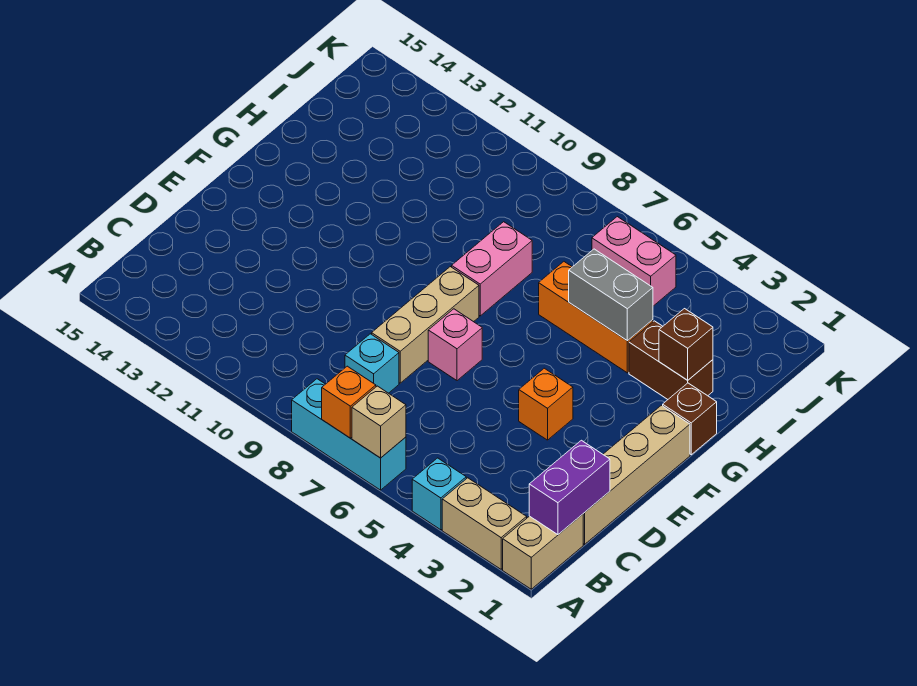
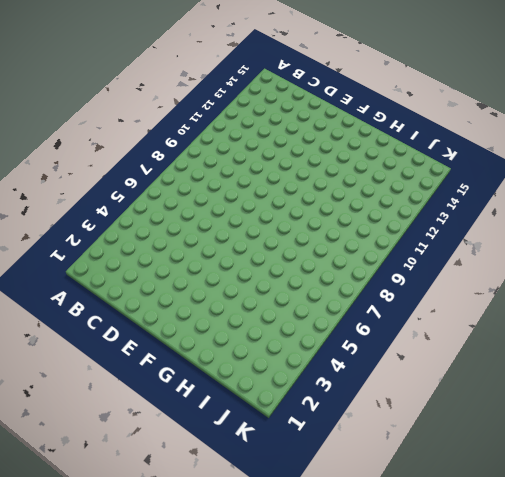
none -> tan brick A1:B1 level 1
none -> tan brick A2:A3 level 1
none -> cyan brick A4 level 1

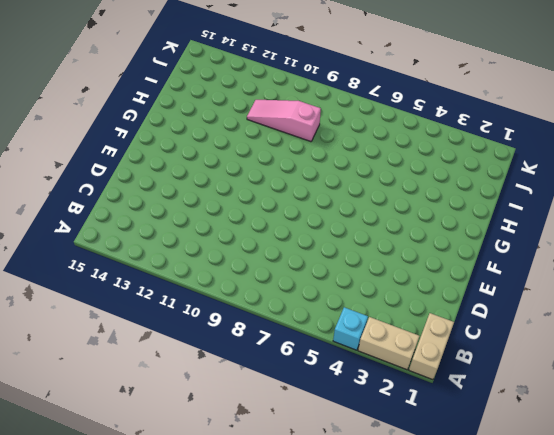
pink slope I9:I11 level 1 top 9 -> none
none -> cyan brick A6:A8 level 1
none -> tan brick C1:F1 level 1
none -> cyan brick C8 level 1

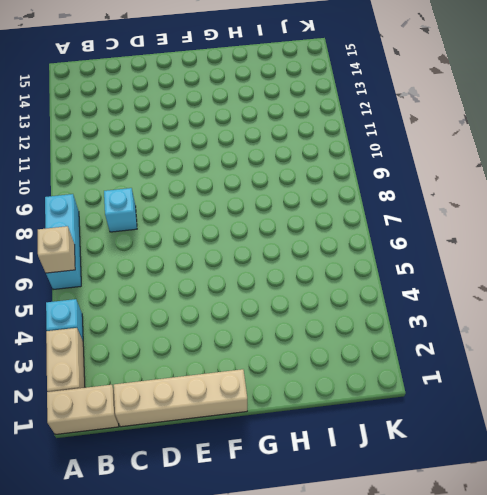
none -> tan brick D8:F8 level 1
none -> orange brick E4 level 1
none -> pink brick E7 level 1

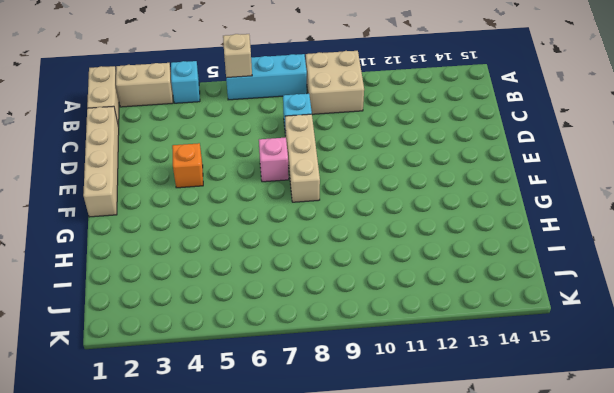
tan brick A9:B10 level 1 -> none
none -> brown brick G1 level 1
none -> pink brick G8:H8 level 1
none -> brown brick H2:H3 level 1

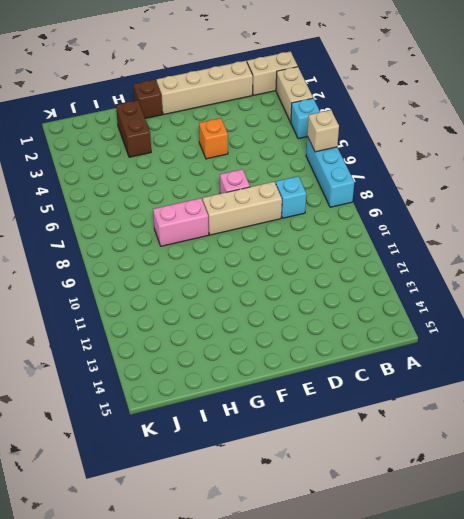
none -> orange brick H4:H6 level 1
none -> pink brick J5:J6 level 1
none -> orange brick A7 level 2

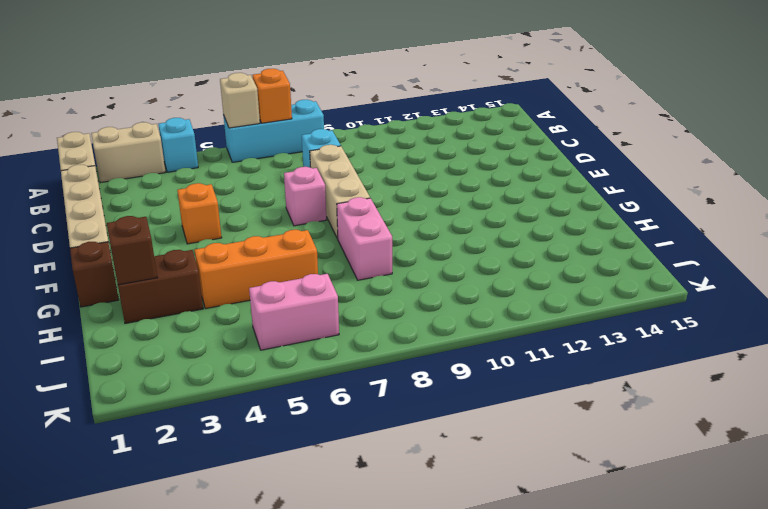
none -> purple brick B1:C1 level 2
none -> grey brick H4:H5 level 2

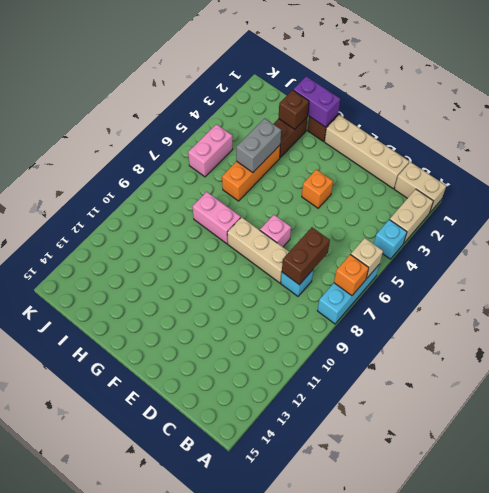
brown brick C7:C8 level 2 -> none
purple brick G1:H1 level 2 -> purple brick B1:C1 level 2

